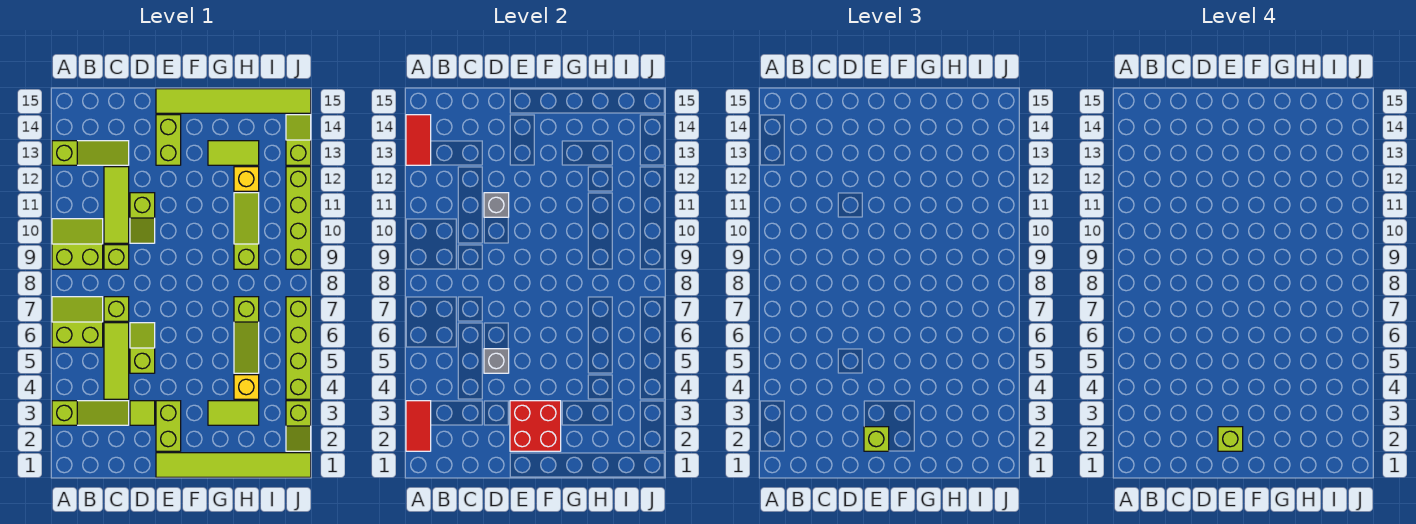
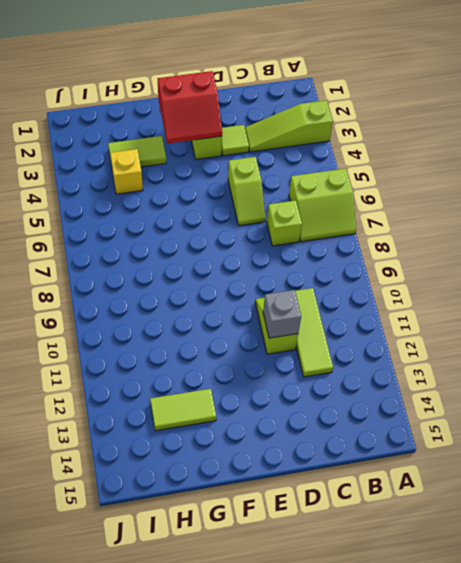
red slope E2:F3 level 2 top 2 -> red brick E2:F3 level 2
none -> lime slope A9:B10 level 1 top 9
none -> lime slope A13:C13 level 1 top A
none -> lime tile C4:C6 level 1
none -> lime brick C9 level 1

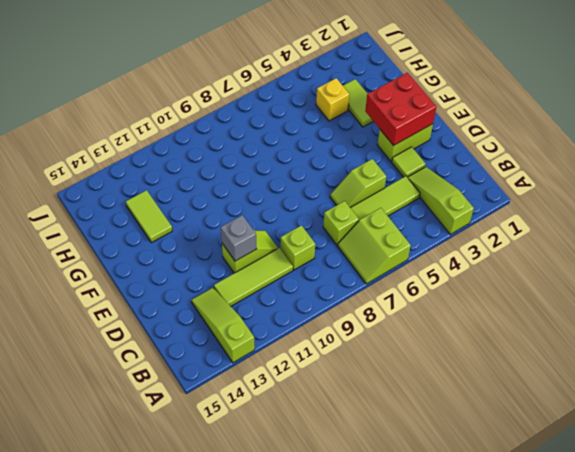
none -> lime slope A9:B10 level 1 top 9
none -> lime tile E1:J1 level 1
none -> lime brick E13:E14 level 1
none -> lime tile E15:J15 level 1

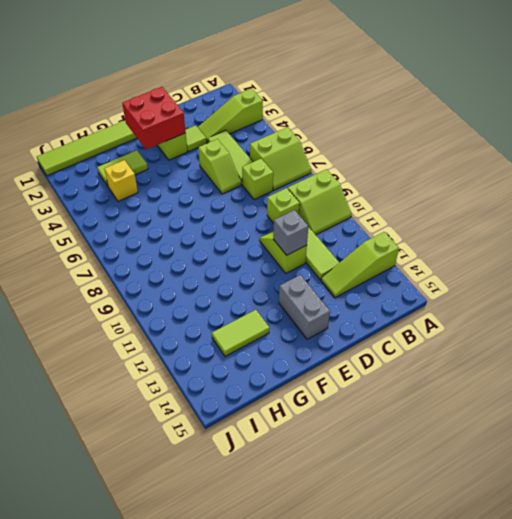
grey brick E13:E14 level 1 -> lime brick E13:E14 level 1
none -> lime tile E15:J15 level 1
none -> lime slope H5:H7 level 1 top 7
none -> lime slope H9:H11 level 1 top 9
none -> yellow brick H12 level 1

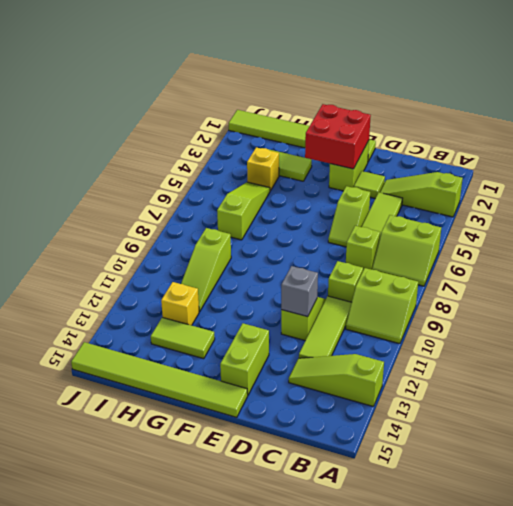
none -> lime slope J2:J3 level 1 top 3
none -> lime brick J4:J7 level 1
none -> lime brick J9:J12 level 1
none -> lime slope J13:J14 level 1 top 13

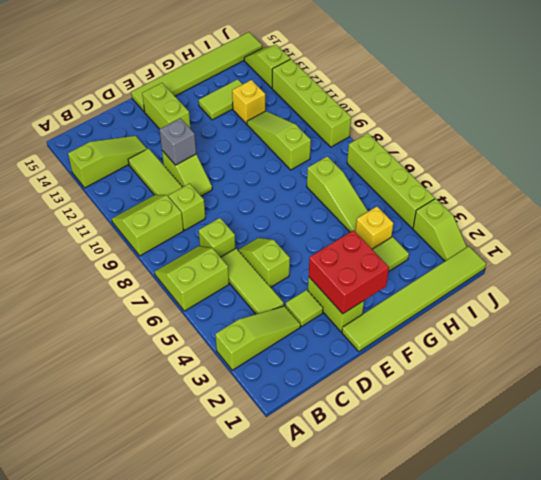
none -> red tile A2:A3 level 2
none -> red tile A13:A14 level 2
none -> grey brick D5 level 2
none -> lime brick E2 level 3

